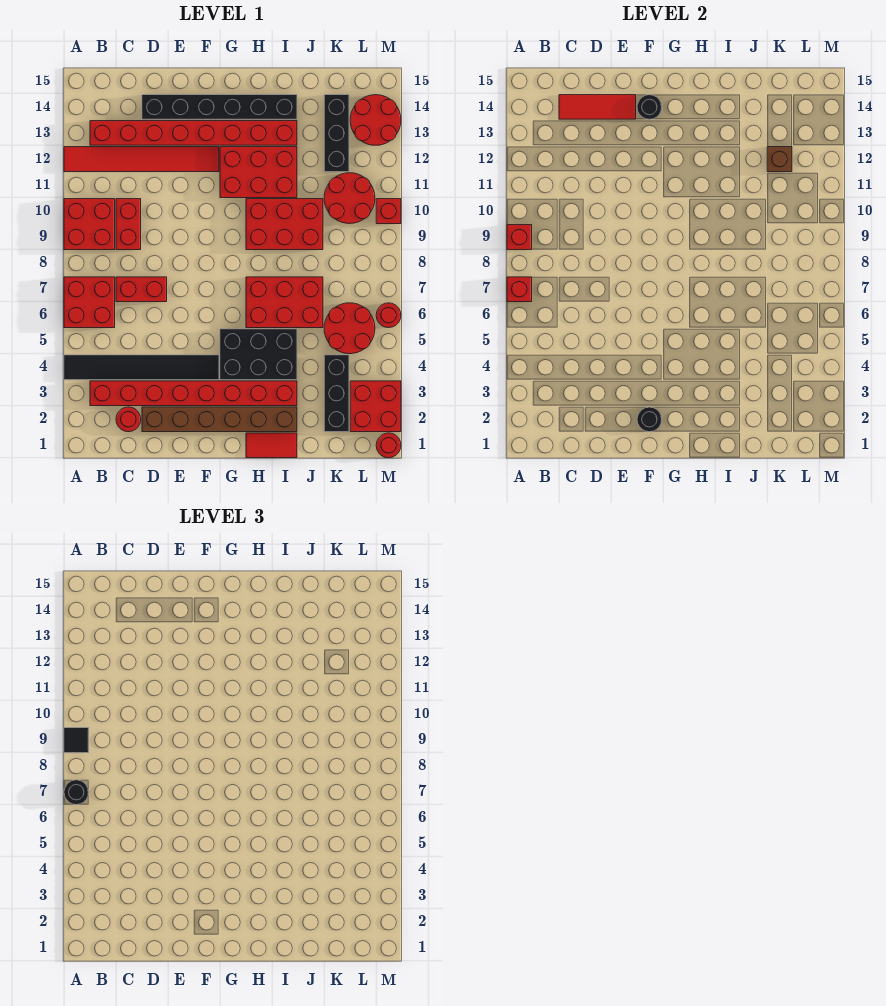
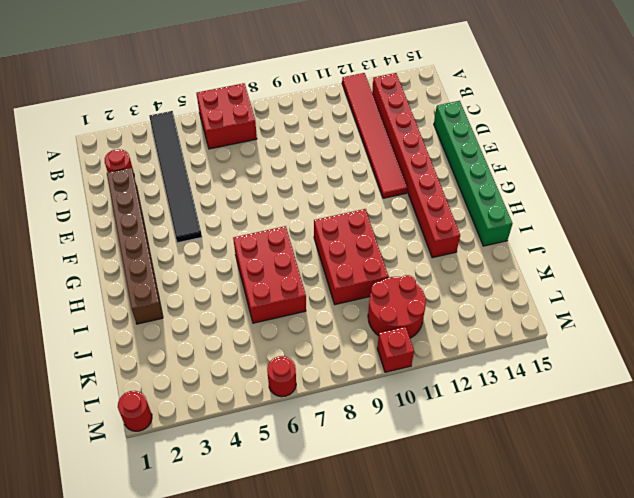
green brick D15:I15 level 1 -> none
none -> red brick A9:B10 level 1
none -> red brick B3:I3 level 1
none -> red brick C7:D7 level 1
none -> red brick C9:C10 level 1

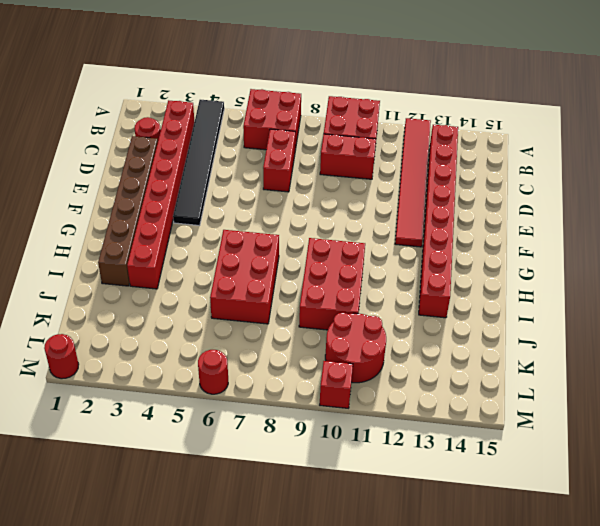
none -> black brick D14:I14 level 1
none -> black brick G4:I5 level 1
none -> red brick G11:I12 level 1
none -> red tile H1:I1 level 1

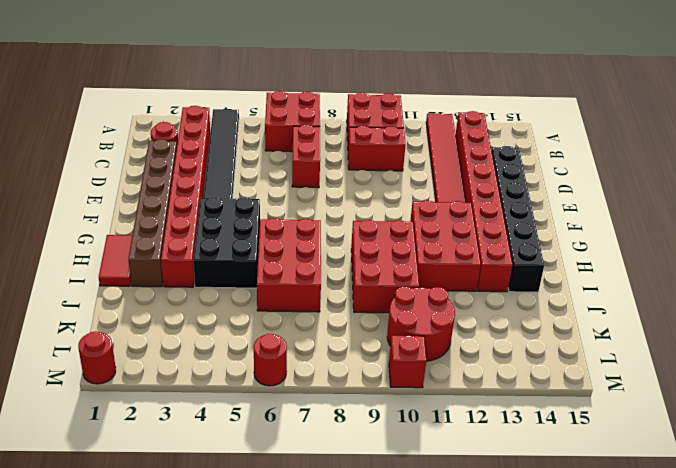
none -> black brick K2:K4 level 1
none -> red round brick K5:L6 level 1
none -> black brick K12:K14 level 1
none -> red brick L2:M3 level 1

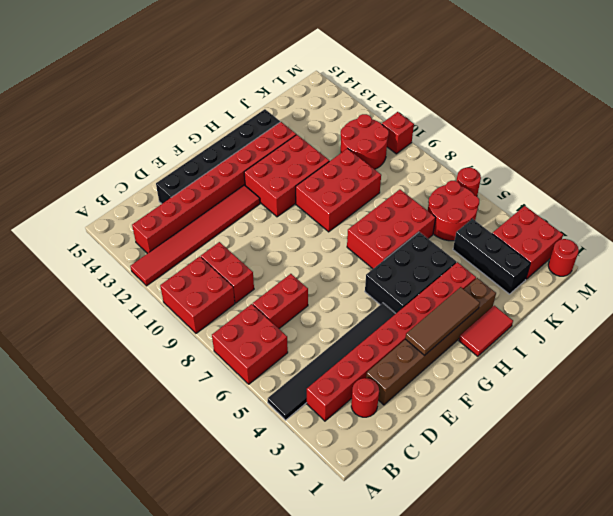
brown tile F2:H2 level 2 -> black round brick F2 level 2
none -> black brick K12:K14 level 1
none -> red round brick L13:M14 level 1
none -> red brick A7 level 2
none -> red brick A9 level 2

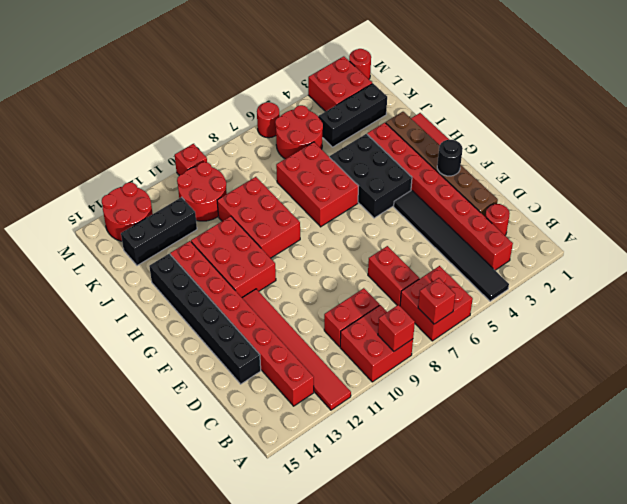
none -> red tile C14:E14 level 2
none -> black round brick F14 level 2
none -> brown brick K12 level 2
none -> black round brick A7 level 3

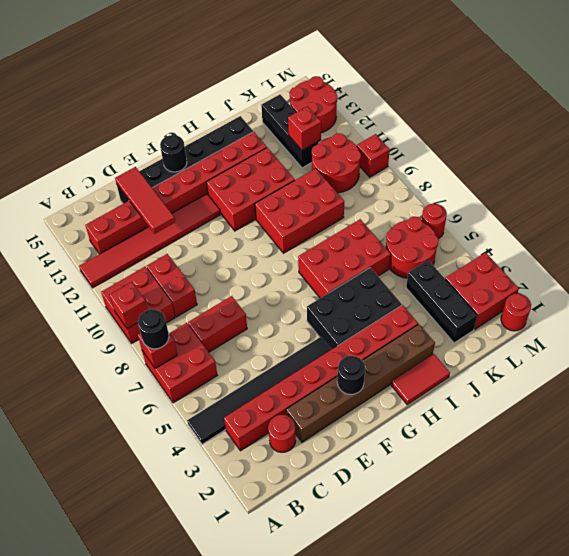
red tile D12:D14 level 2 -> red tile C14:E14 level 2
red brick K12 level 2 -> brown brick K12 level 2
none -> black tile A9 level 3

